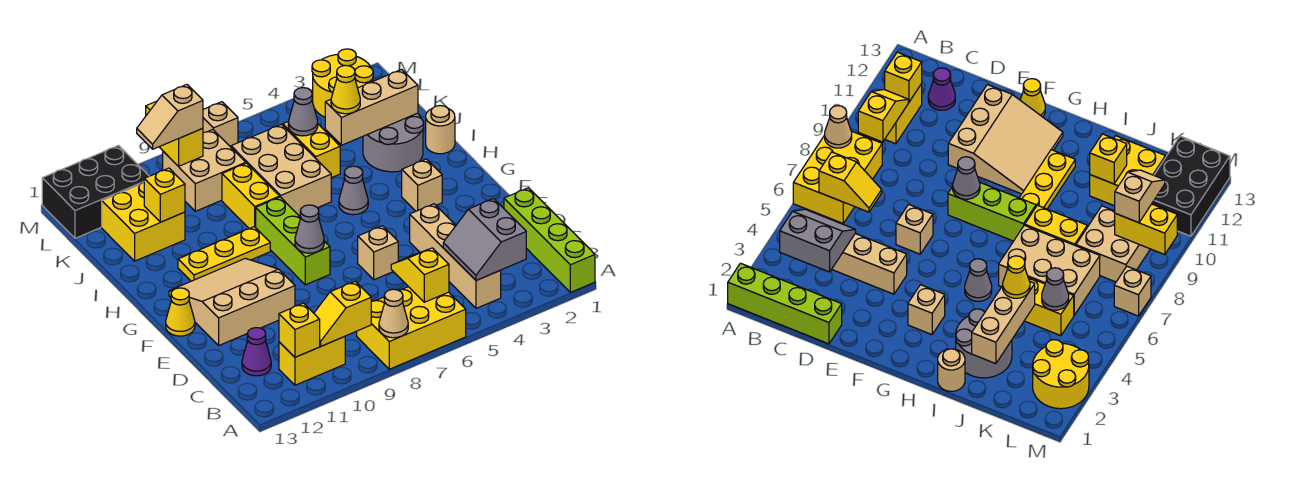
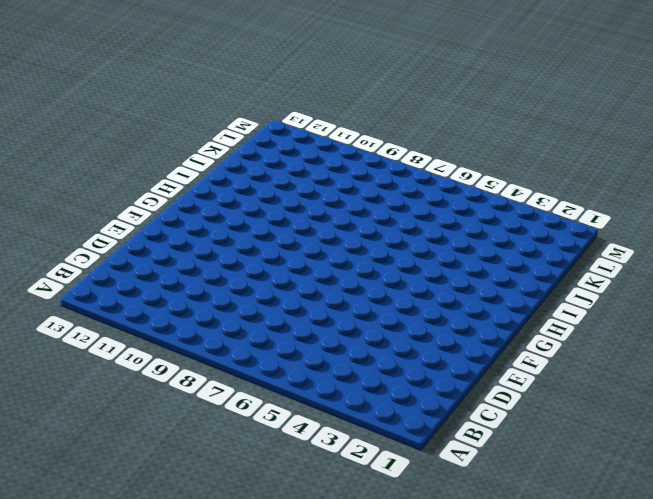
none -> lime brick A1:D1 level 1
none -> yellow brick A6:B8 level 1
none -> tan brick B4:E4 level 1
none -> yellow brick B10:B11 level 1

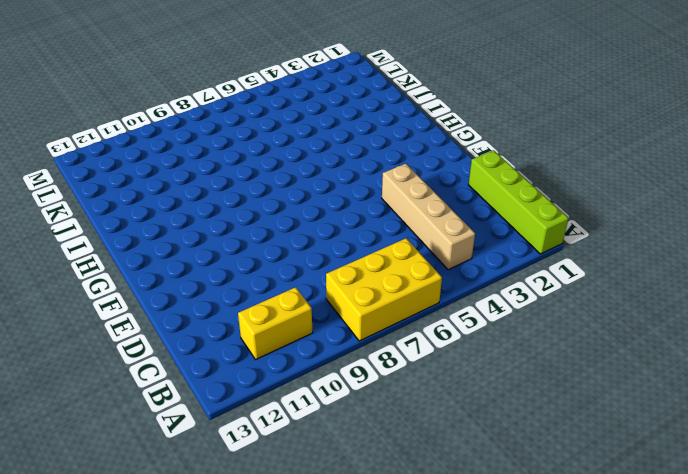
none -> purple cone C12 level 1
none -> tan brick E6 level 1
none -> tan slope E10:G12 level 1 top E
none -> lime brick F8:H8 level 1

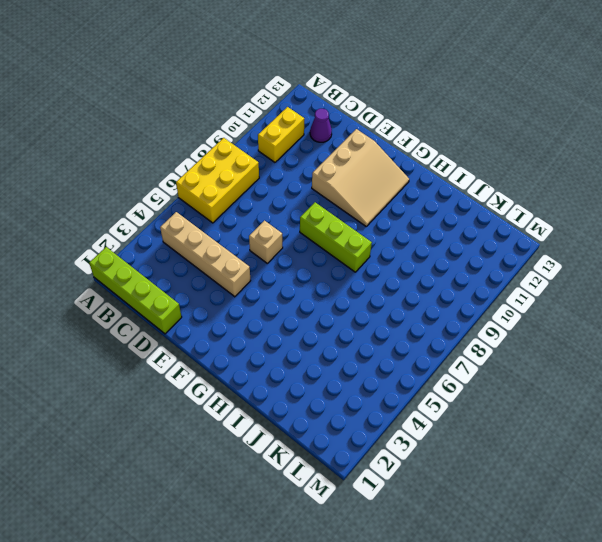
none -> yellow cone F13 level 1
none -> tan brick G3 level 1
none -> grey cone H5 level 1
none -> yellow plate H9:H11 level 1

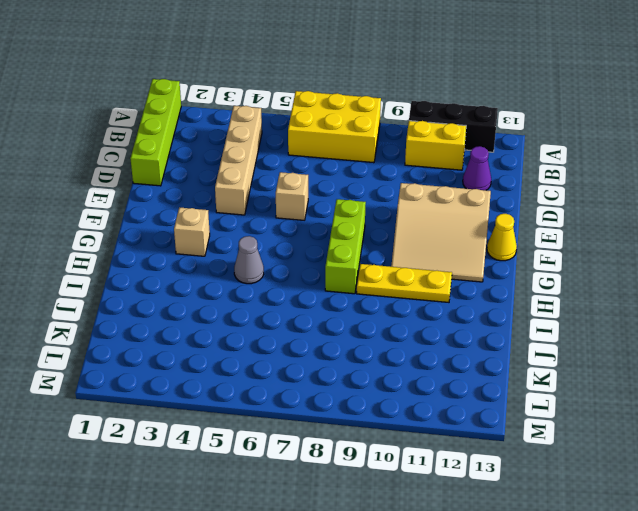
black brick A10:A12 level 1 -> none
none -> tan round brick I1 level 1
none -> grey round brick I2:J3 level 1
none -> tan brick I6:K7 level 1
none -> yellow brick I8:J8 level 1

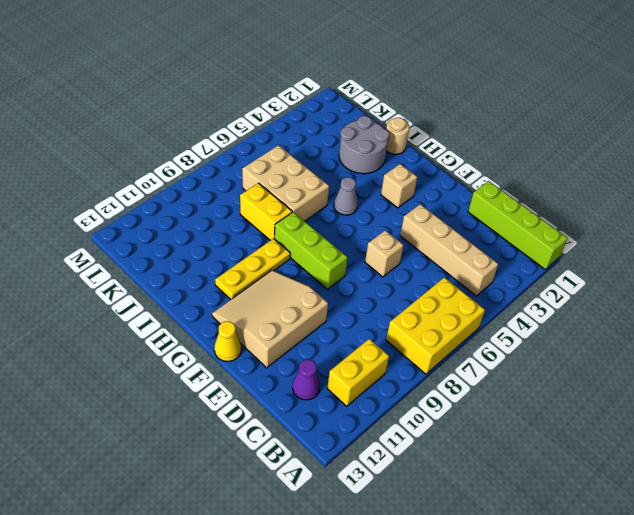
none -> yellow brick J5:K5 level 1
none -> yellow brick J11:K12 level 1
none -> tan brick K8:L9 level 1
none -> yellow round brick L2:M3 level 1

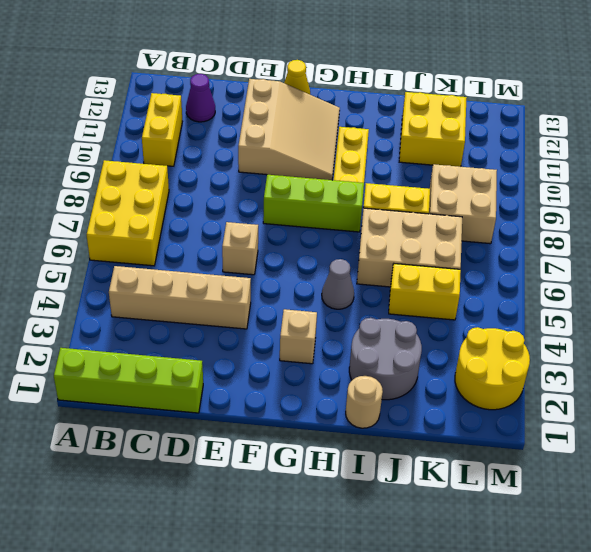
none -> black brick L11:M13 level 1
none -> tan brick M7 level 1
none -> tan cone A8 level 2
none -> grey slope B3:C4 level 2 top 3

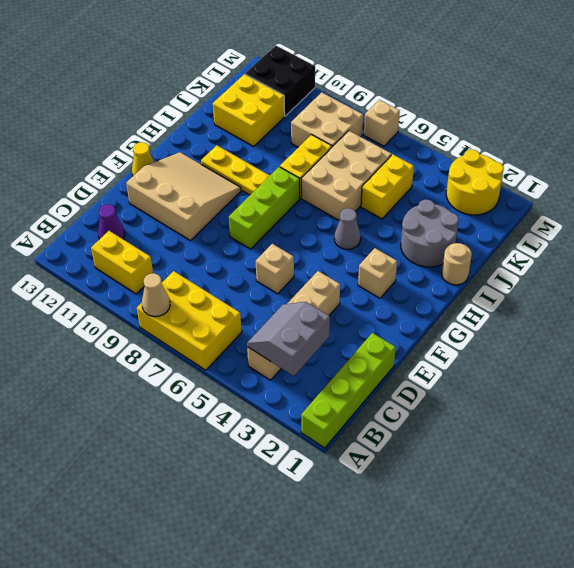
black brick L11:M12 level 1 -> black brick L11:M13 level 1
none -> yellow slope B6:C6 level 2 top B
none -> yellow slope B9:B10 level 2 top 9
none -> yellow brick B11 level 2
none -> grey cone F8 level 2

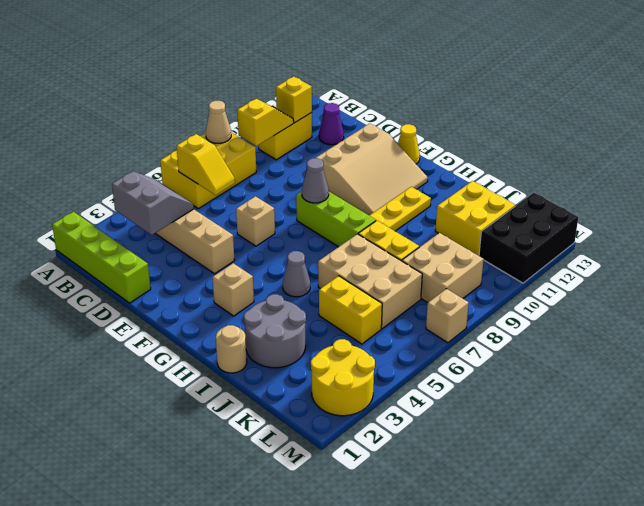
none -> tan brick J2:J4 level 2
none -> yellow brick J11 level 2
none -> grey cone K5 level 2
none -> yellow brick L9:M9 level 2

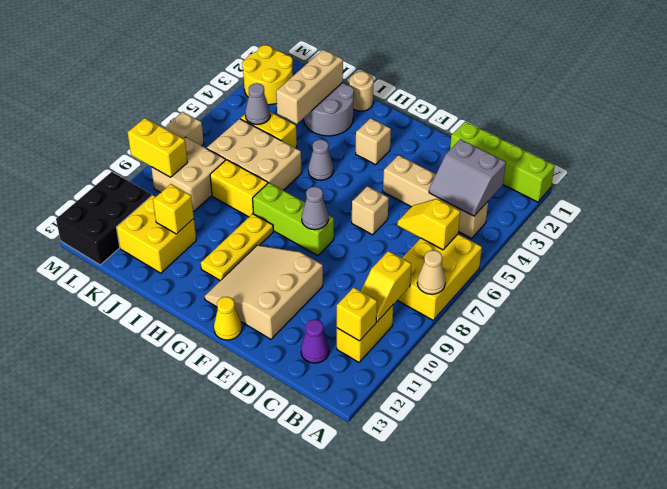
none -> yellow cone J4 level 3
none -> tan slope L9:L10 level 3 top 9

